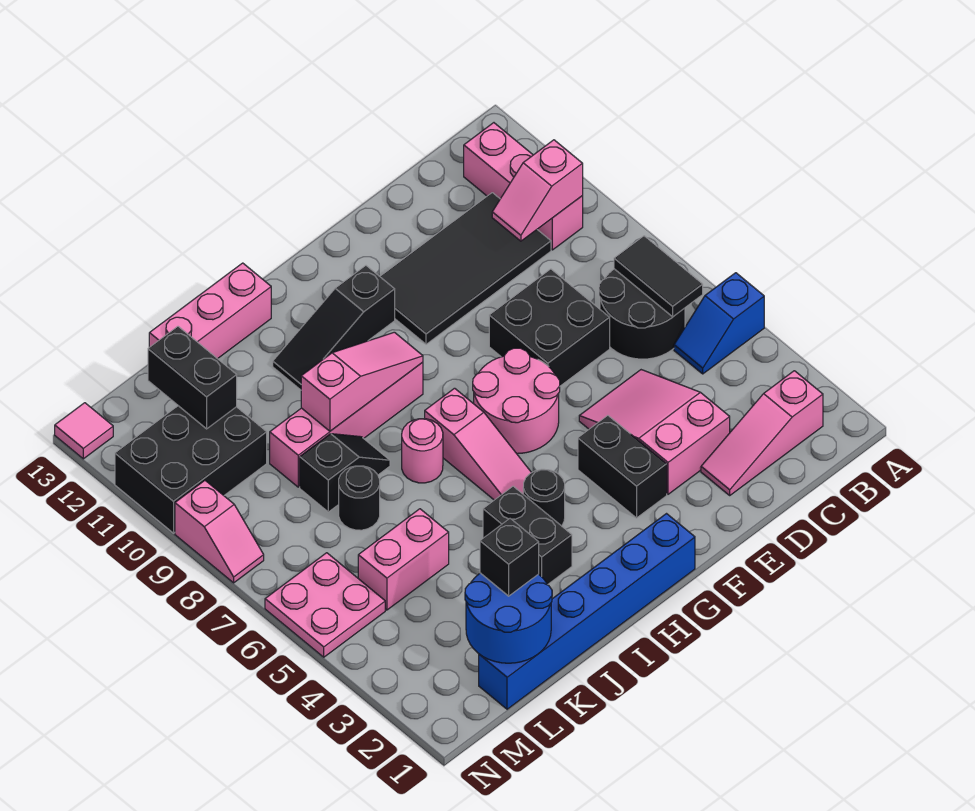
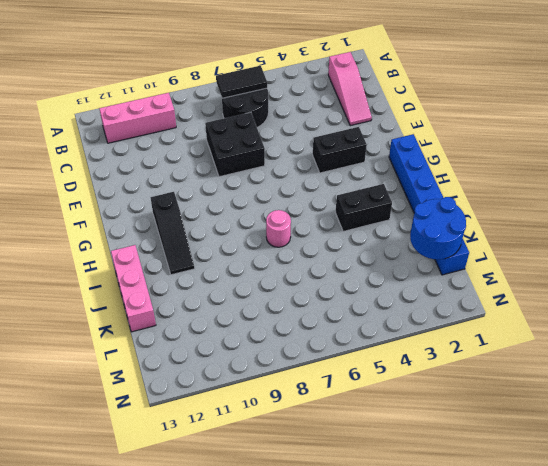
none -> blue slope A5:B5 level 1 top A
none -> black tile C10:F11 level 1
none -> pink slope D3:E5 level 1 top 3
none -> pink round brick F6:G7 level 1

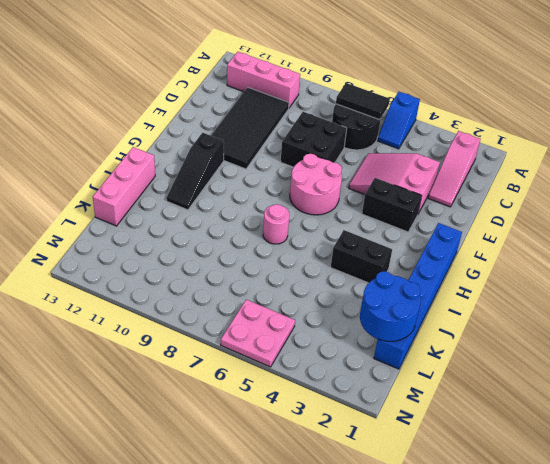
none -> black round brick H4 level 1
none -> pink slope H5:H7 level 1 top 7
none -> pink brick H9:K9 level 1
none -> black slope J8:K8 level 1 top K

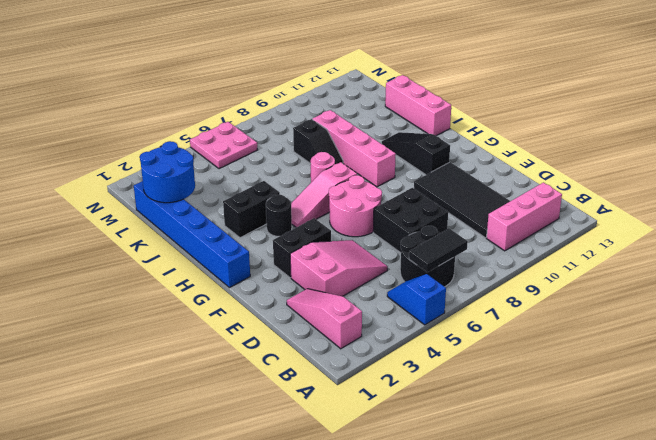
none -> pink brick K5:L5 level 1
none -> black round brick K7 level 1
none -> black brick L10:N11 level 1
none -> pink slope N8:N9 level 1 top 9

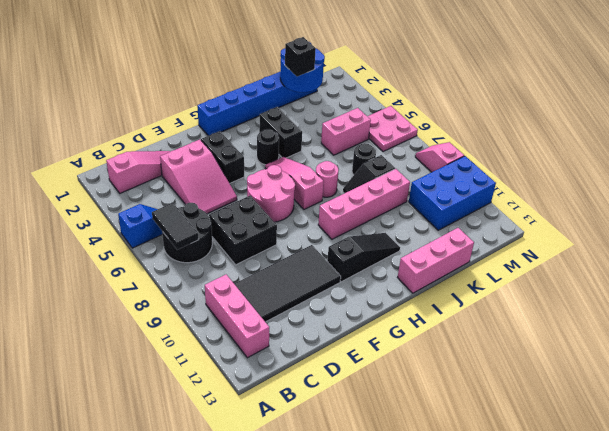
blue brick L10:N11 level 1 -> black brick L10:N11 level 1
none -> pink tile N13 level 1
none -> pink slope B10:C10 level 2 top B
none -> pink slope H9:J9 level 2 top J
none -> black brick L11:L12 level 2

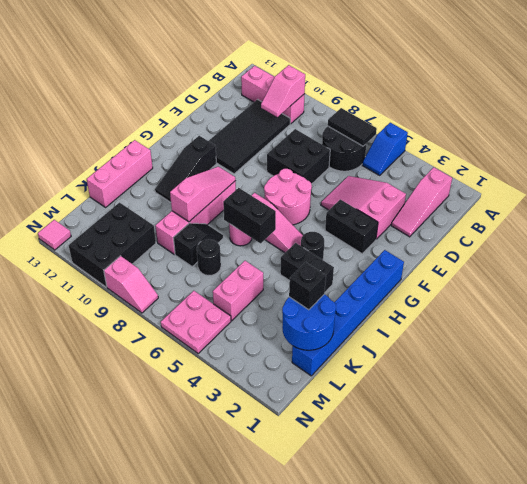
black brick I6:I7 level 2 -> black brick L11:L12 level 2

